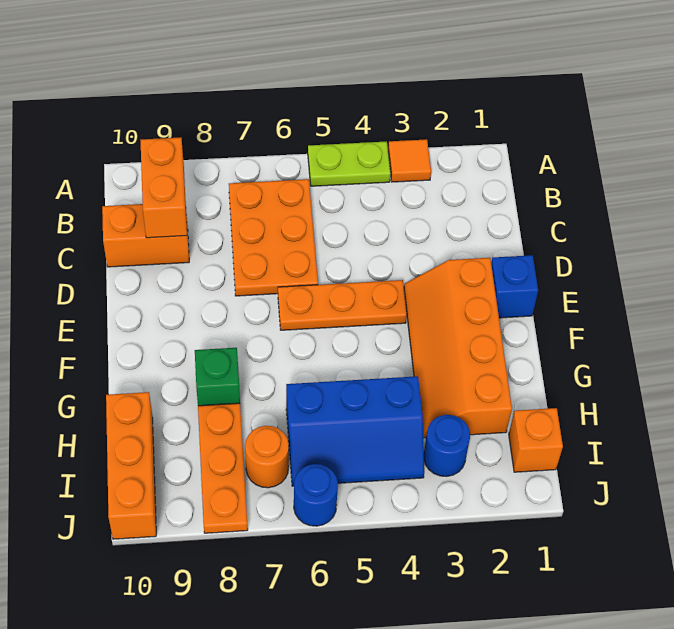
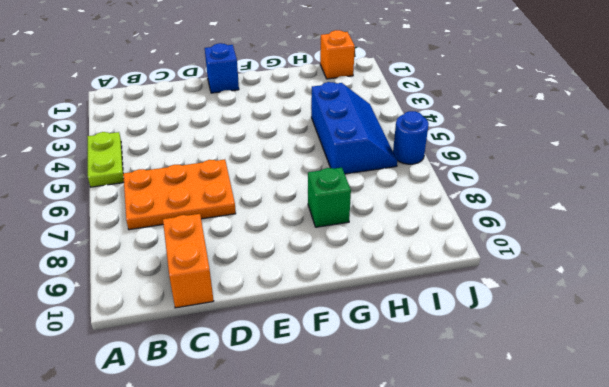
none -> orange tile A3 level 1
none -> orange slope E2:H3 level 1 top 2
none -> orange plate E4:E6 level 1

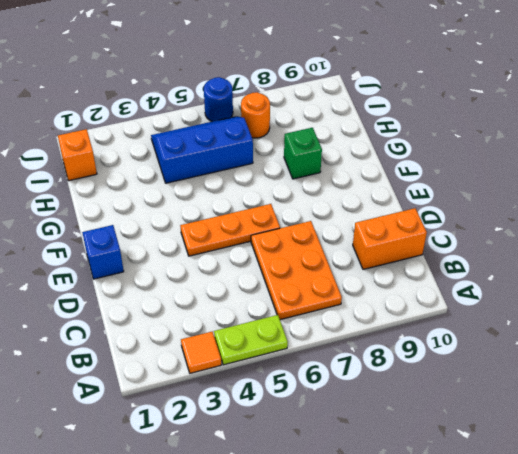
none -> orange slope E2:H3 level 1 top 2
none -> orange plate H8:J8 level 1
none -> orange brick H10:J10 level 1

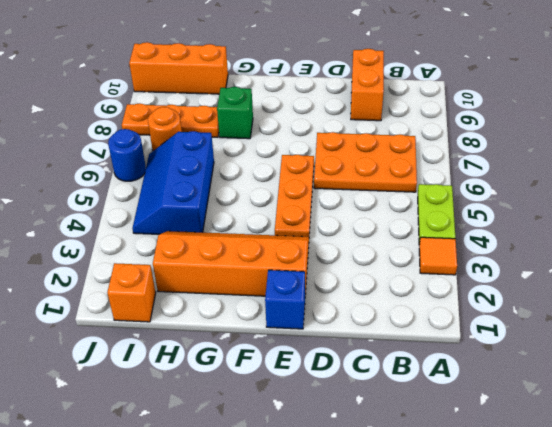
none -> blue round brick I3 level 1
none -> orange brick B9:C9 level 2

